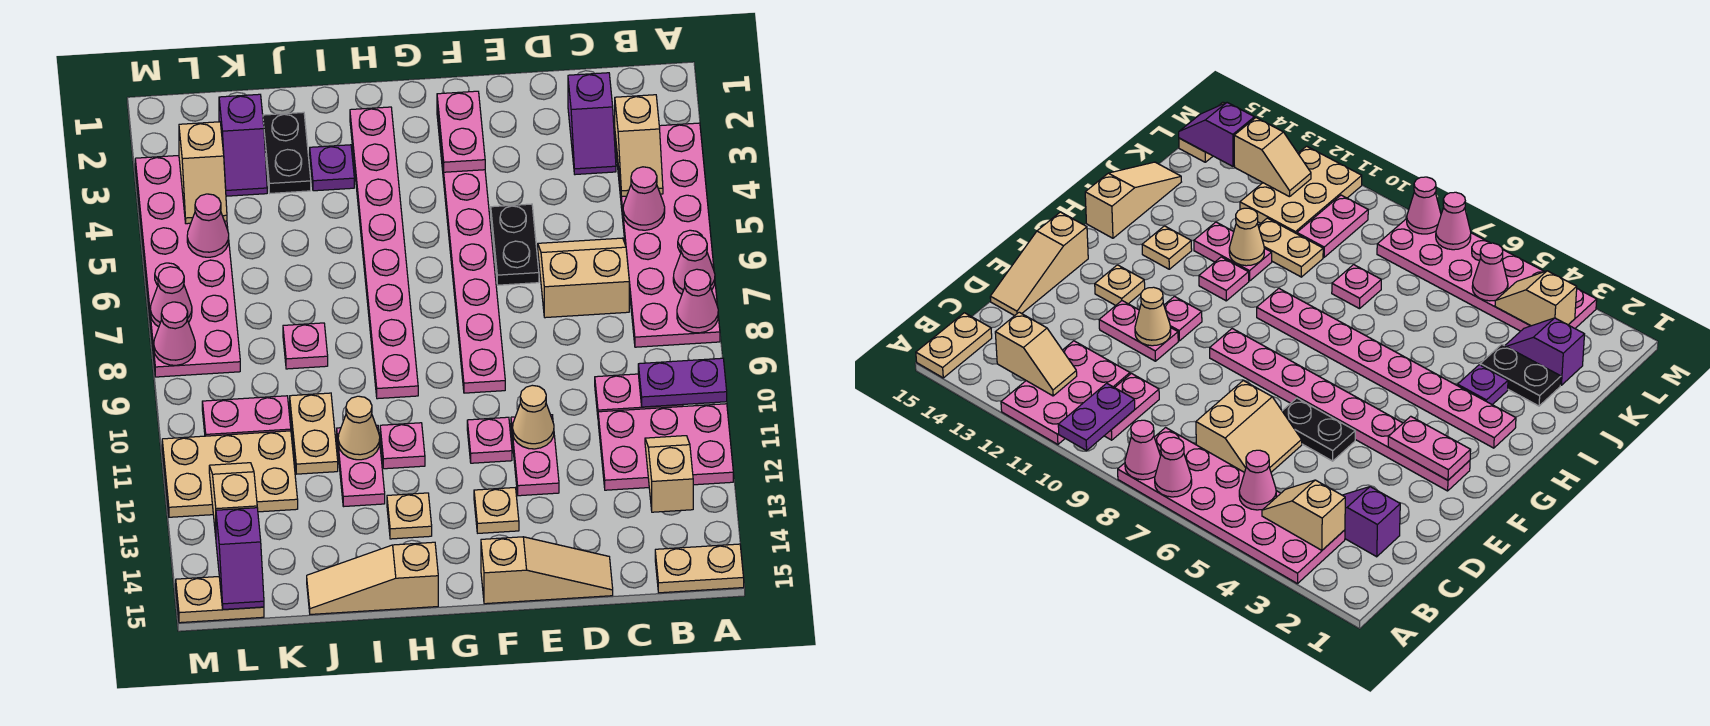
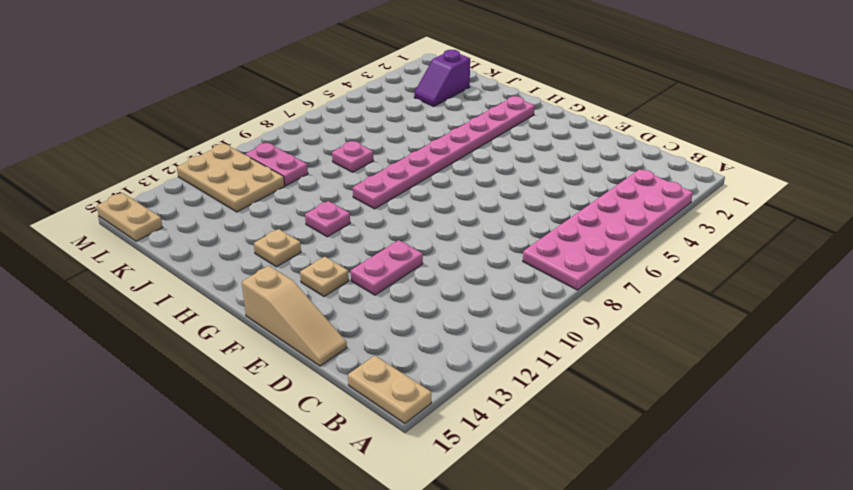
none -> pink plate A11:C12 level 1
none -> pink plate B10:C10 level 1
none -> purple slope C2:C3 level 1 top 2
none -> tan slope C6:D7 level 1 top 7

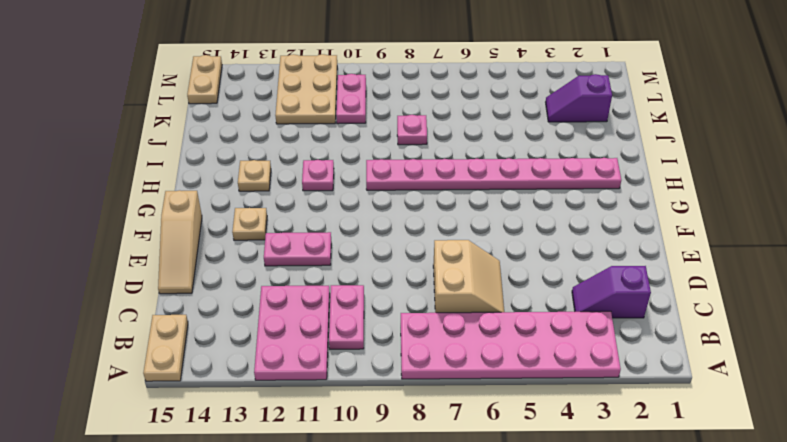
none -> black plate E5:E6 level 1
none -> pink plate F2:F9 level 1
none -> pink plate F11 level 1
none -> tan slope H15:J15 level 1 top H

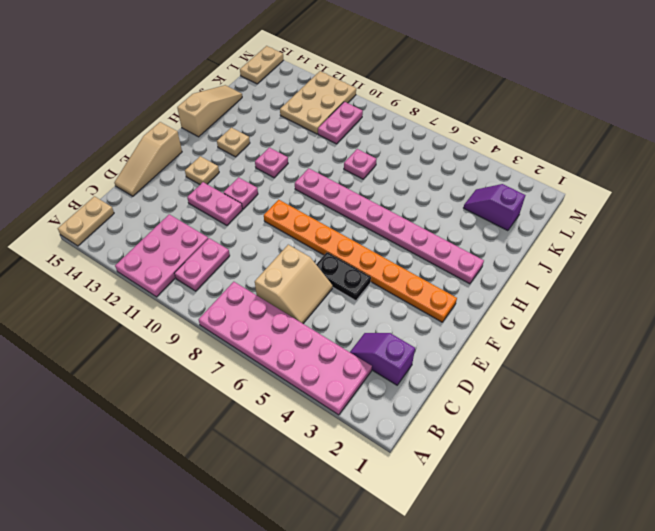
orange plate F2:F9 level 1 -> pink plate F2:F9 level 1
none -> purple plate I3 level 1
none -> pink plate I11:I12 level 1
none -> black plate J2:J3 level 1
none -> tan plate J10:J11 level 1

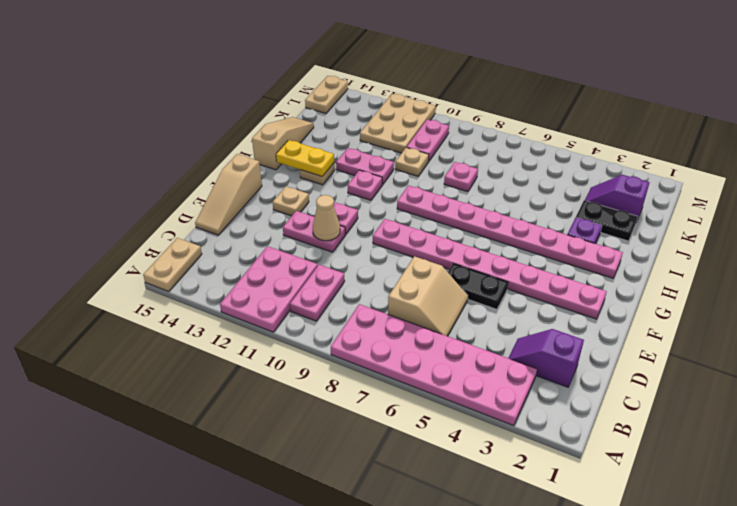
yellow plate H13:H14 level 2 -> none
tan plate J10 level 1 -> tan plate J10:J11 level 1
none -> pink plate L3:M8 level 1
none -> pink cone A7 level 2
none -> pink cone A8 level 2
none -> purple plate A10:B10 level 2

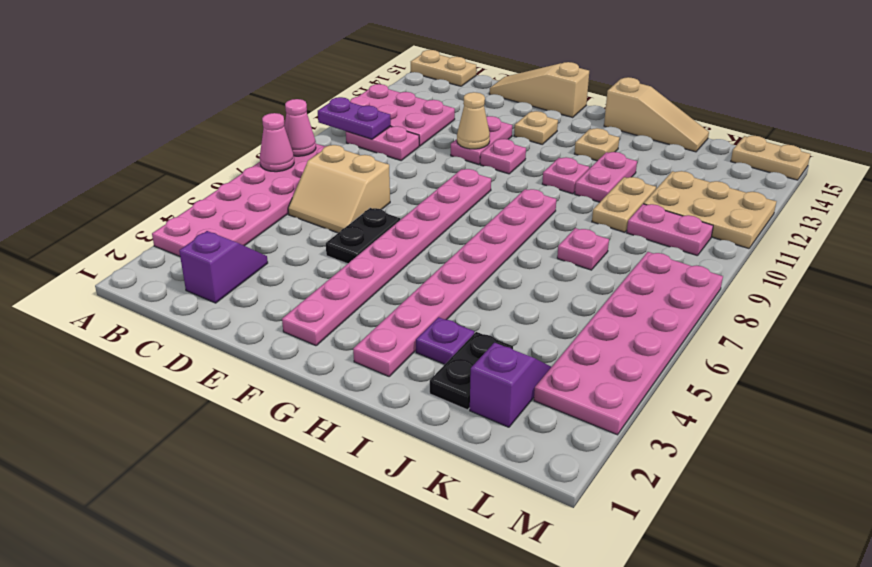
none -> tan slope B3:B4 level 2 top 3
none -> pink cone B5 level 2
none -> tan slope B12:B13 level 2 top 13
none -> pink plate F2:F3 level 2

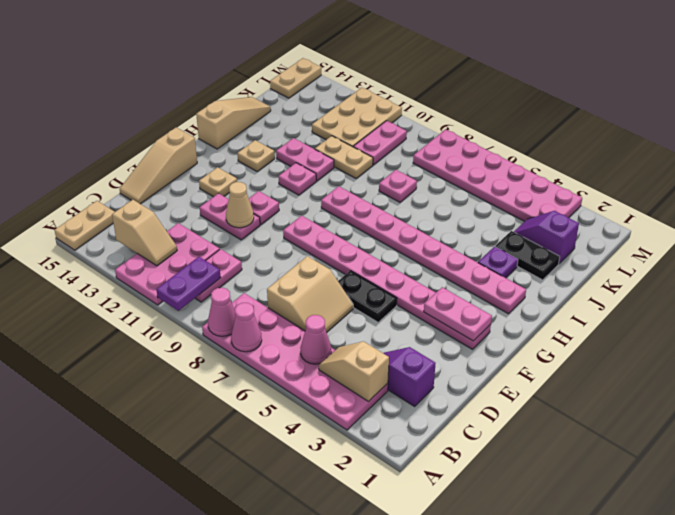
none -> tan cone I11 level 2
none -> tan slope L3:L4 level 2 top 3
none -> pink cone L5 level 2
none -> tan slope L12:L13 level 2 top 13

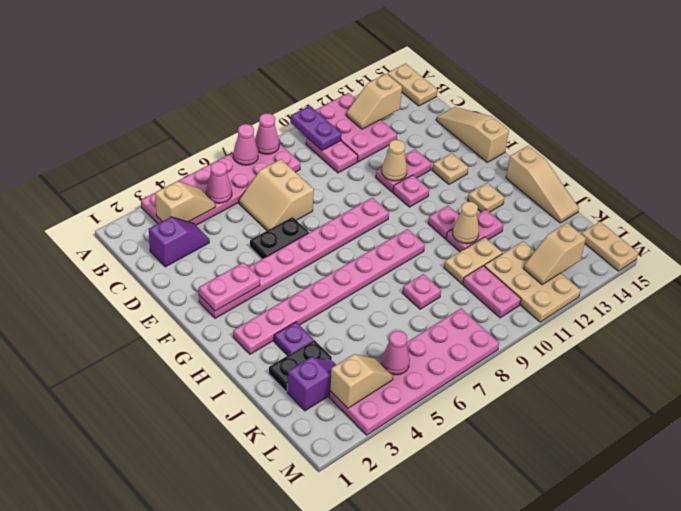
none -> purple slope L14:L15 level 2 top 14
none -> pink cone M7 level 2
none -> pink cone M8 level 2

